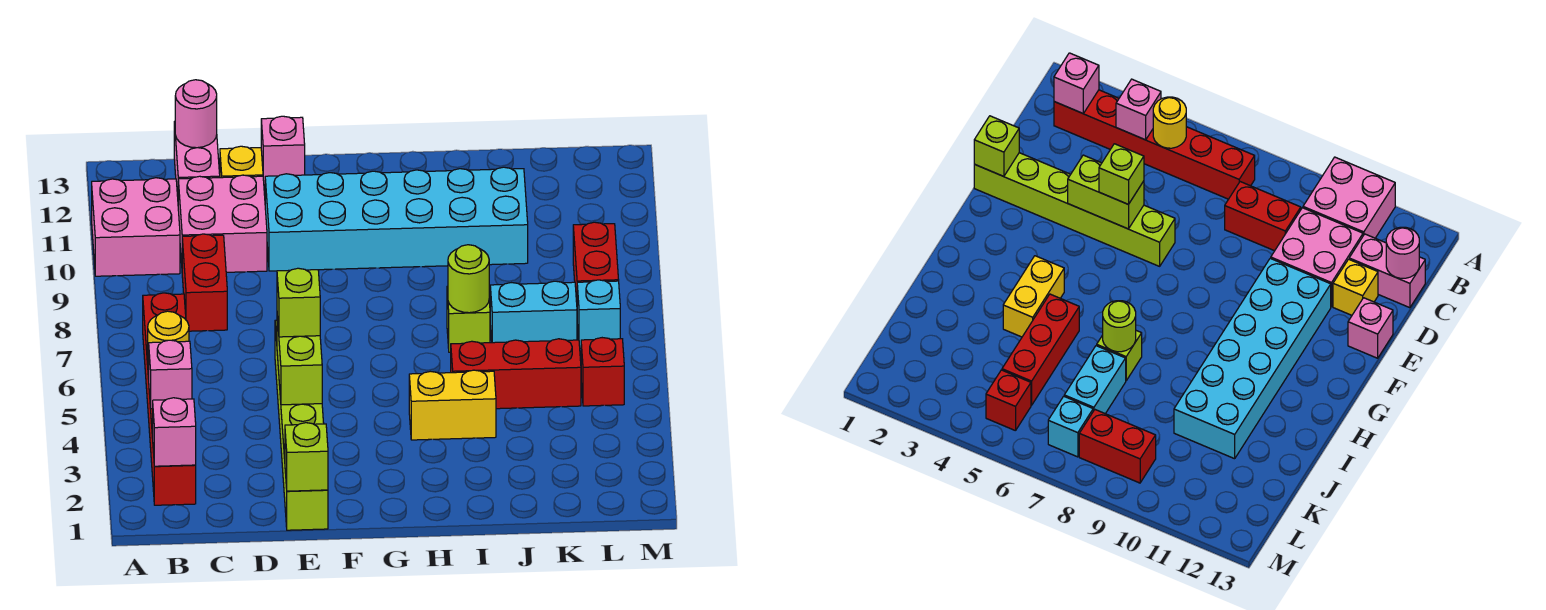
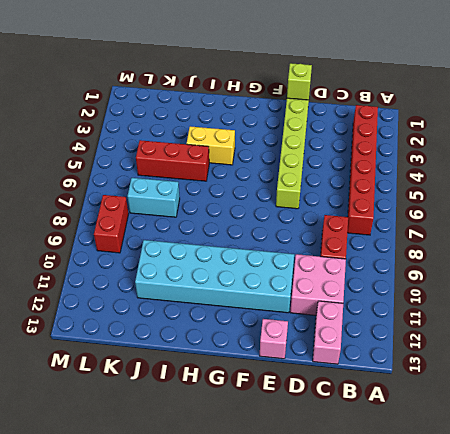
none -> pink brick A10:B11 level 1
none -> yellow brick D12 level 1
none -> lime brick I7 level 1

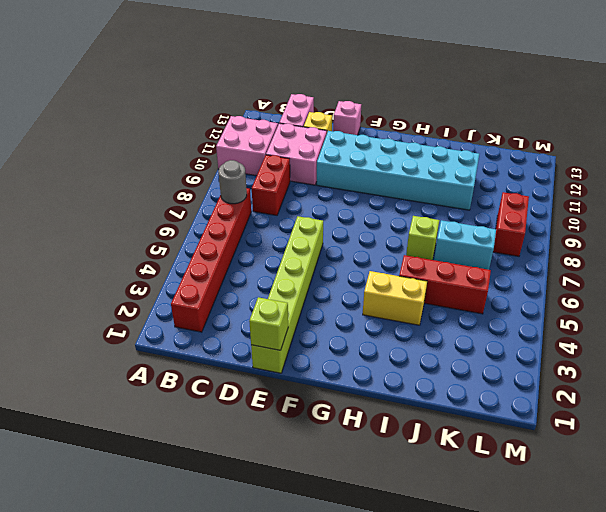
grey round brick B7 level 2 -> none
none -> red brick L5 level 1
none -> cyan brick L7 level 1
none -> pink brick B2 level 2

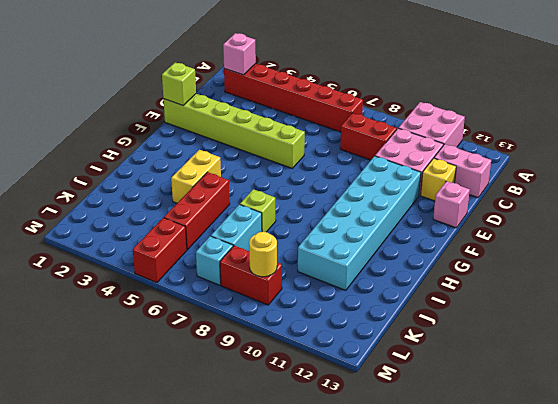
red brick L5:M5 level 1 -> red brick L5 level 1
yellow round brick L9 level 2 -> yellow round brick B5 level 2
none -> pink brick B4 level 2
none -> pink round brick C13 level 2
none -> lime brick E4:E5 level 2

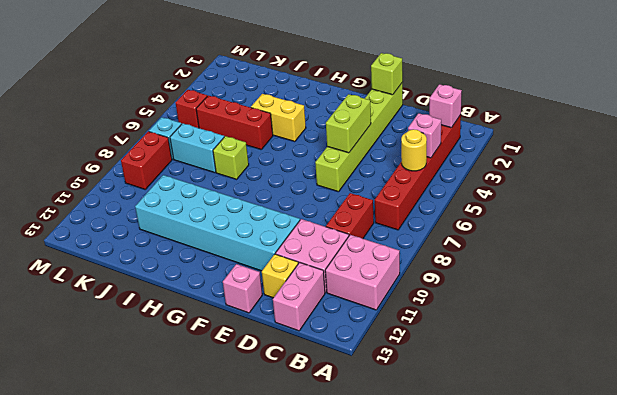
none -> pink round brick C13 level 2
none -> lime round brick I7 level 2
none -> lime brick E5 level 3

